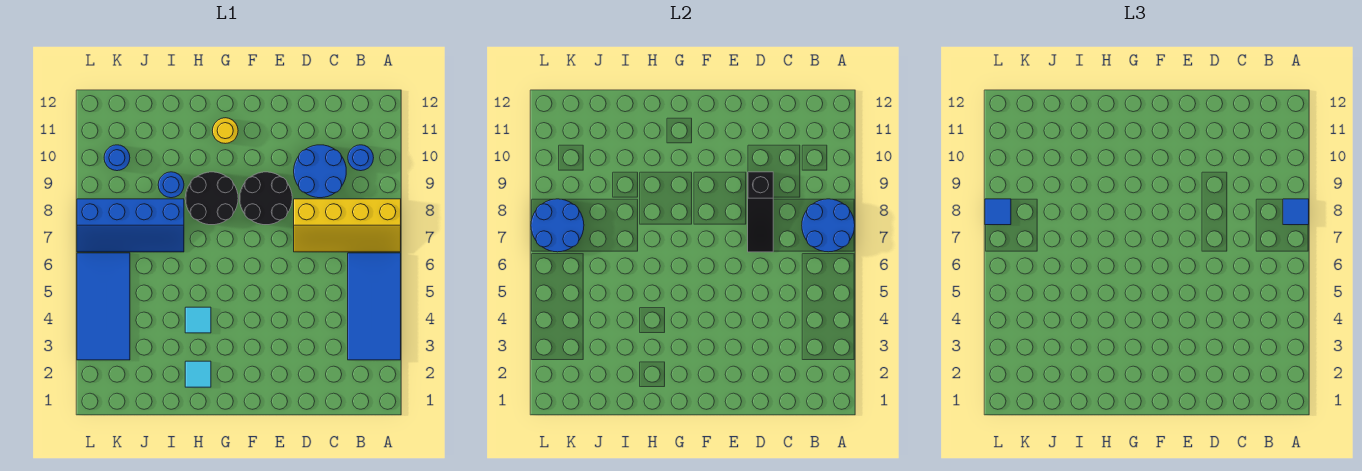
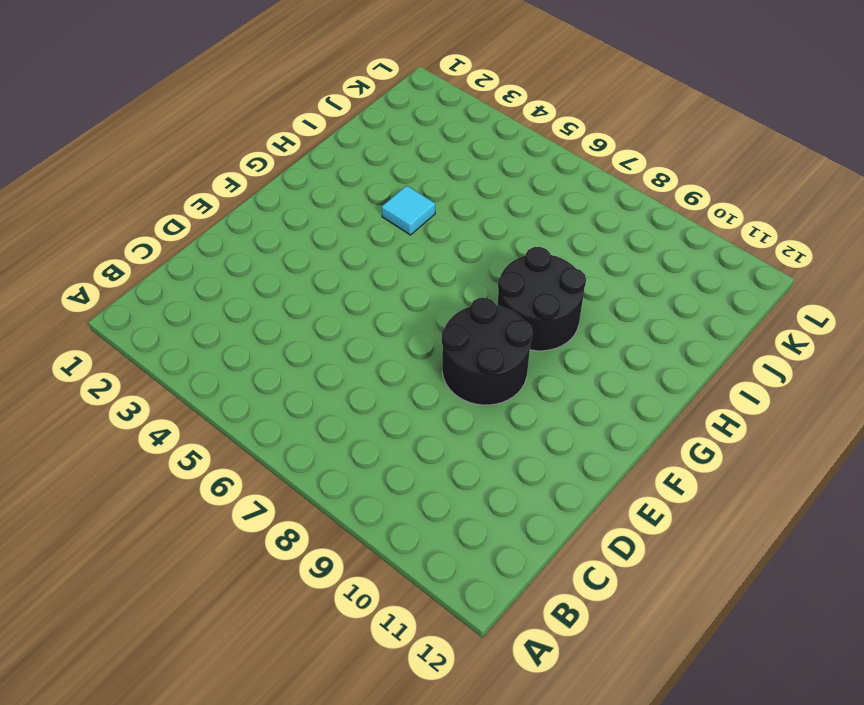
none -> blue tile A3:B6 level 1
none -> yellow slope A7:D8 level 1 top 8
none -> blue round brick B10 level 1

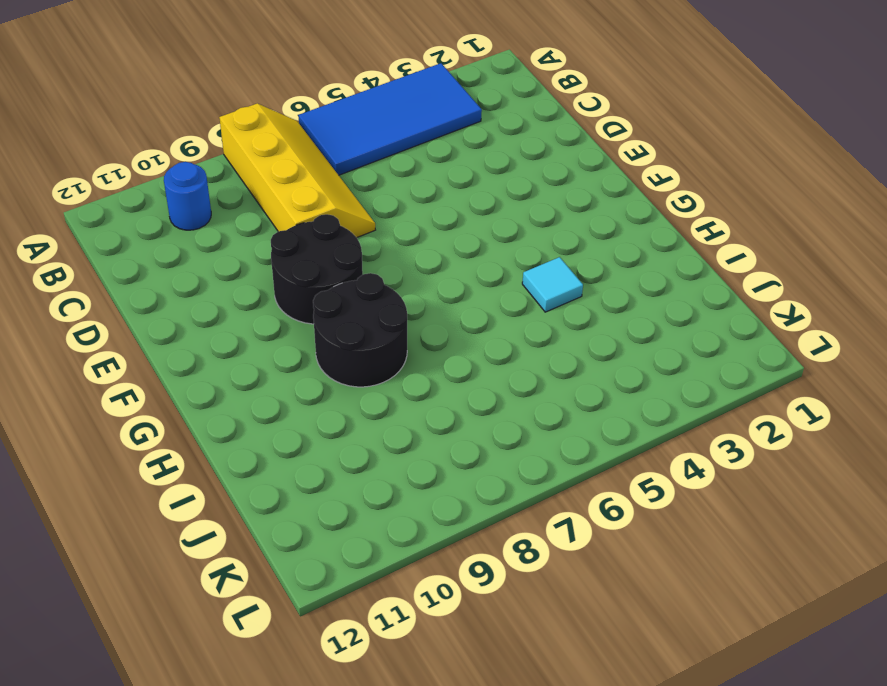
none -> blue round brick C9:D10 level 1
none -> yellow round brick G11 level 1
none -> cyan tile H2 level 1

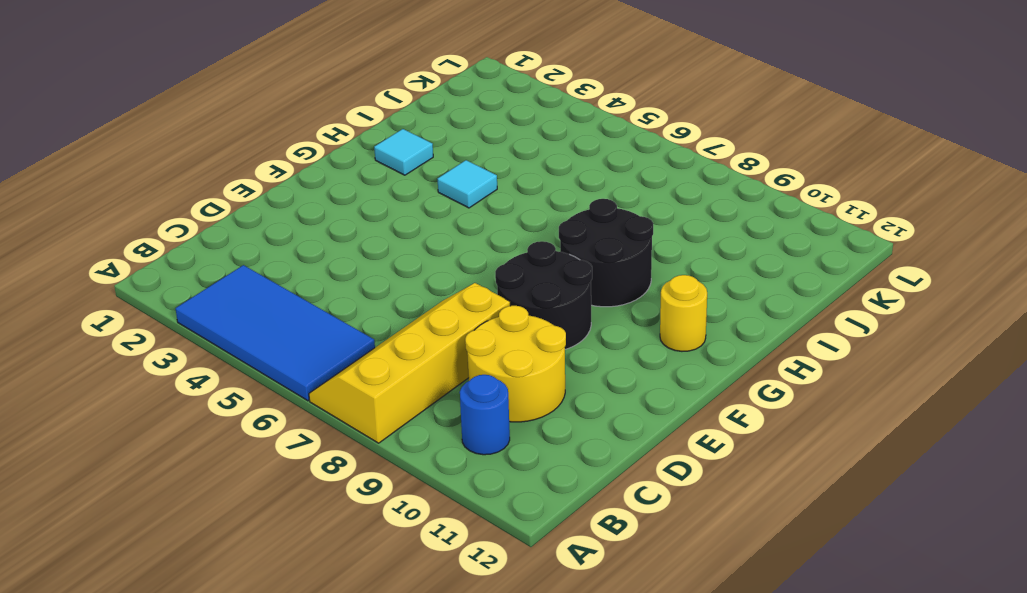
yellow round brick C9:D10 level 1 -> blue round brick C9:D10 level 1
none -> blue slope I7:L8 level 1 top 8
none -> blue round brick I9 level 1
none -> blue tile K3:L6 level 1

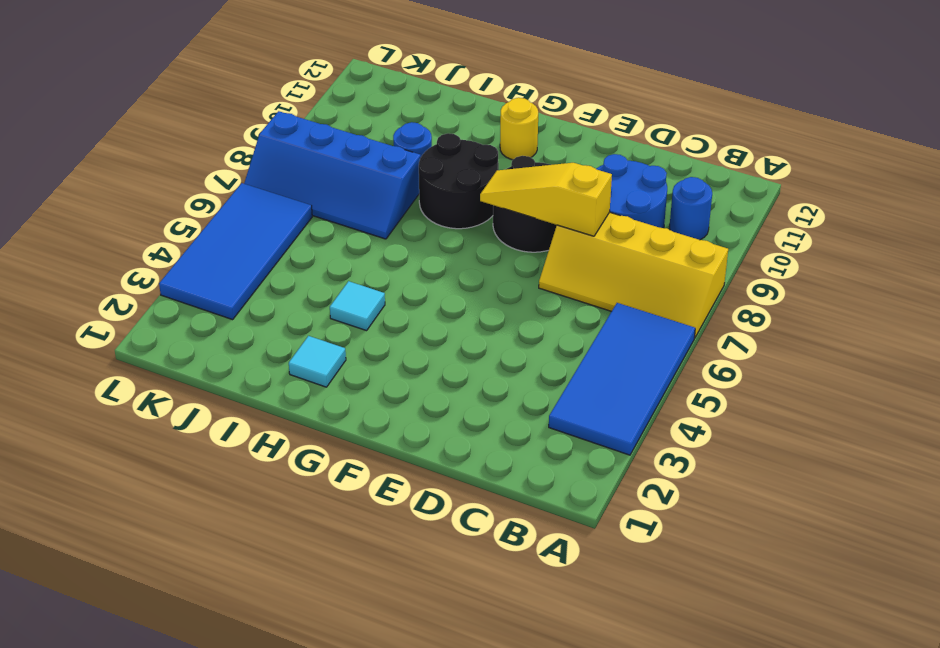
yellow slope D8:F8 level 2 top D -> black slope D7:D9 level 2 top 9
none -> blue round brick K10 level 1
none -> blue round brick A7:B8 level 2
none -> blue round brick K7:L8 level 2

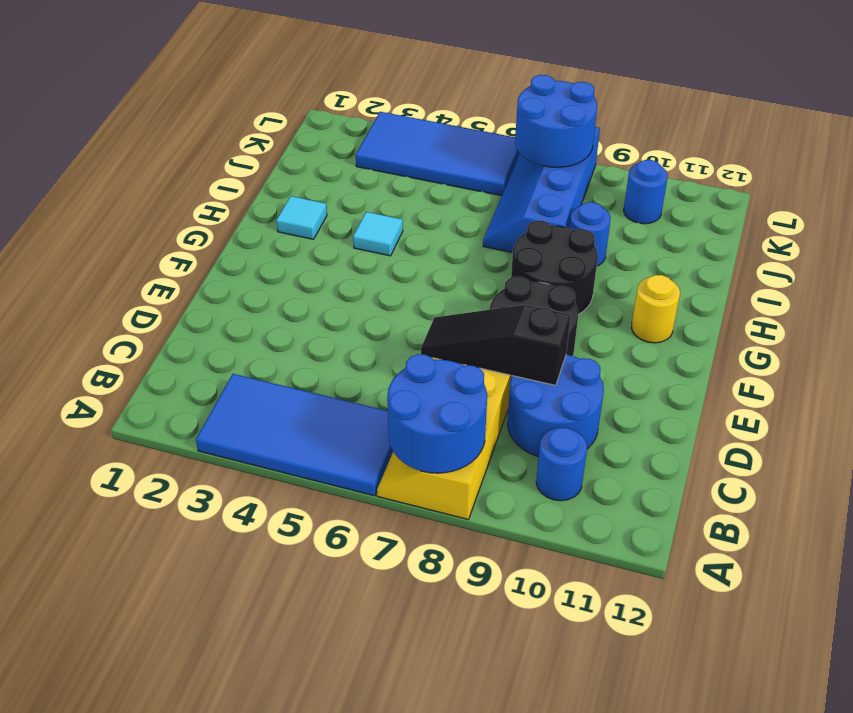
none -> blue tile A8 level 3
none -> blue tile L8 level 3

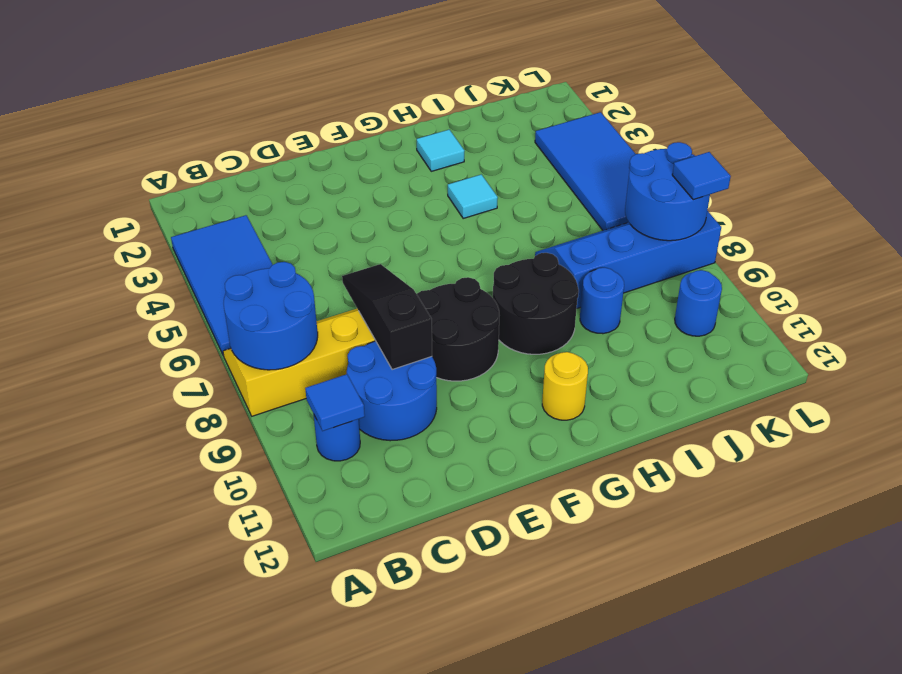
blue tile B10 level 2 -> blue tile A8 level 3

